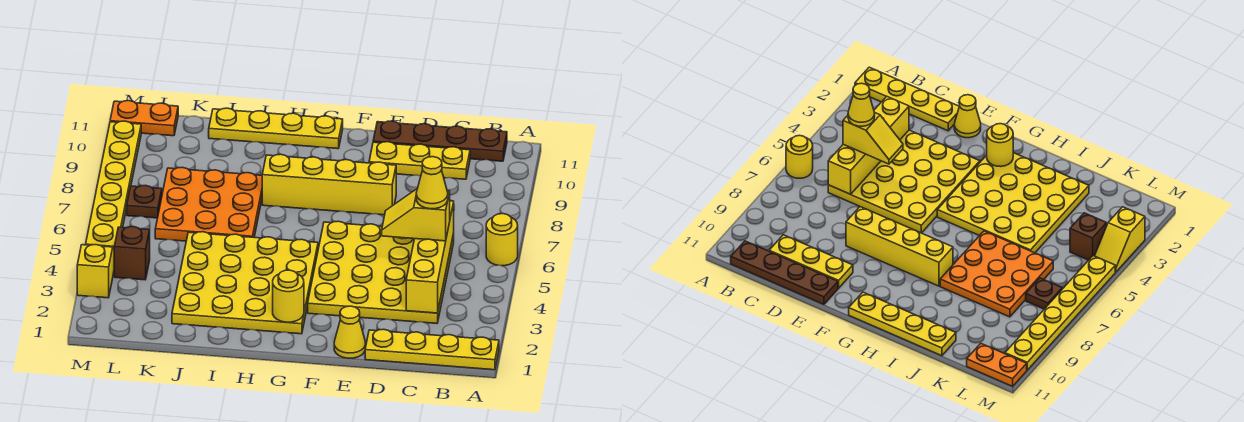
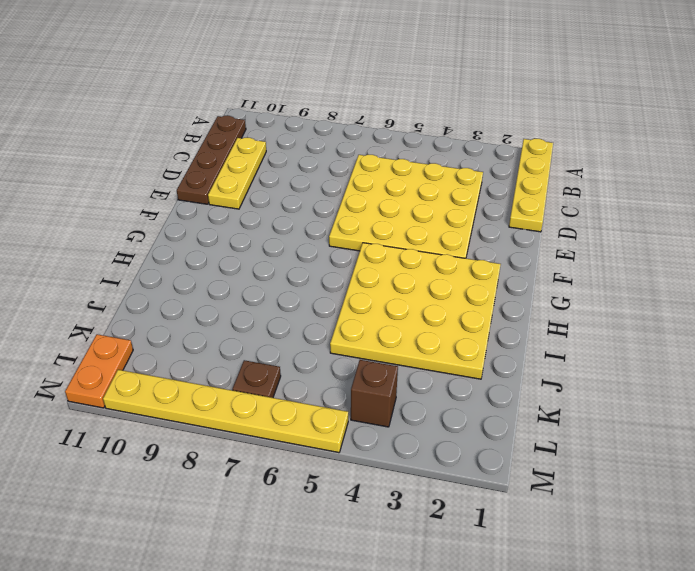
none -> yellow round brick A6 level 1
none -> yellow cone E1 level 1
none -> yellow brick E8:H8 level 1

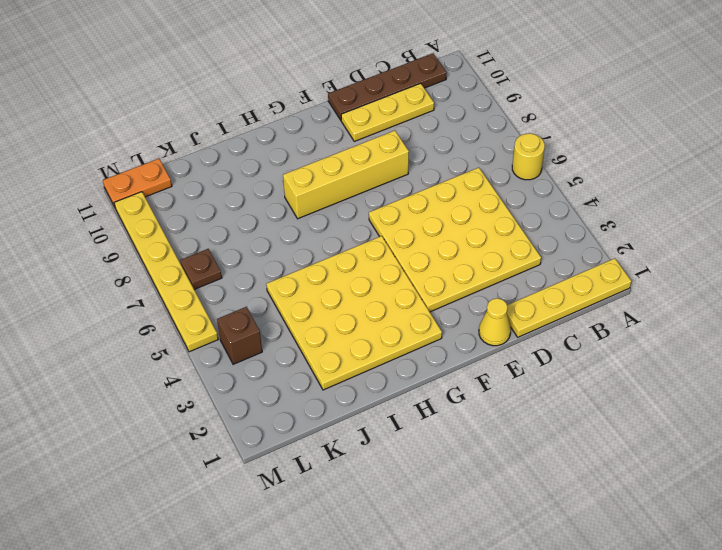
none -> yellow plate G11:J11 level 1
none -> orange plate I6:K8 level 1
none -> yellow slope M3:M4 level 1 top 3

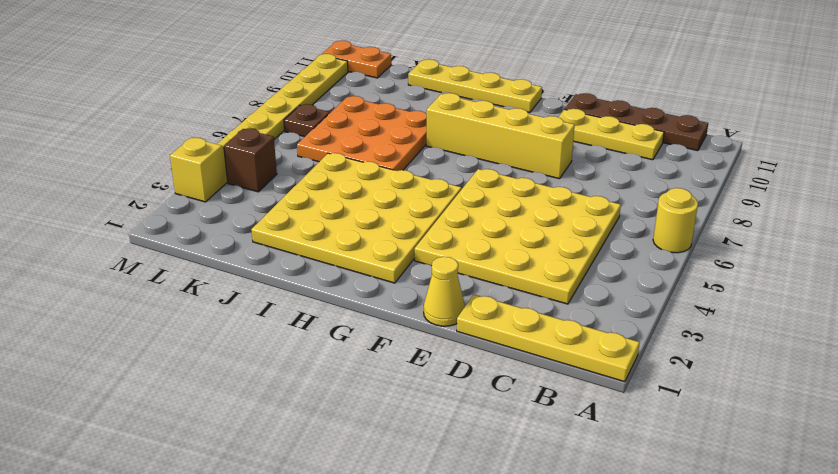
none -> yellow brick C3:C6 level 2
none -> yellow round brick G2 level 2
none -> yellow slope C5:D5 level 3 top C

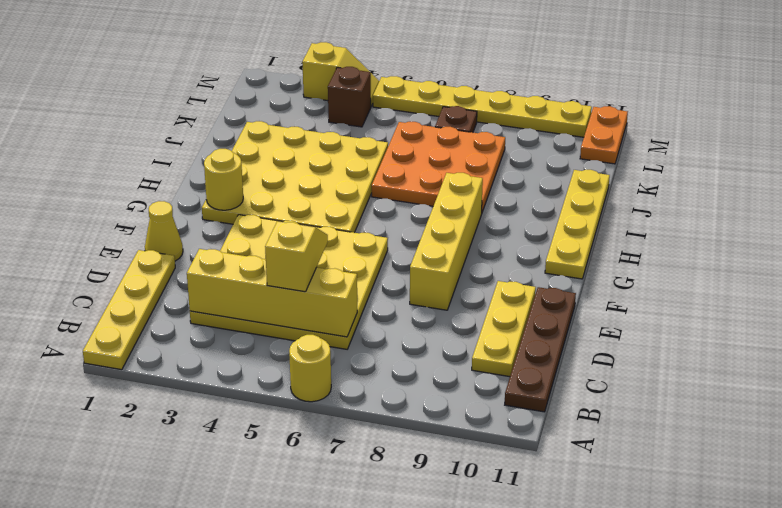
none -> yellow cone C5 level 4

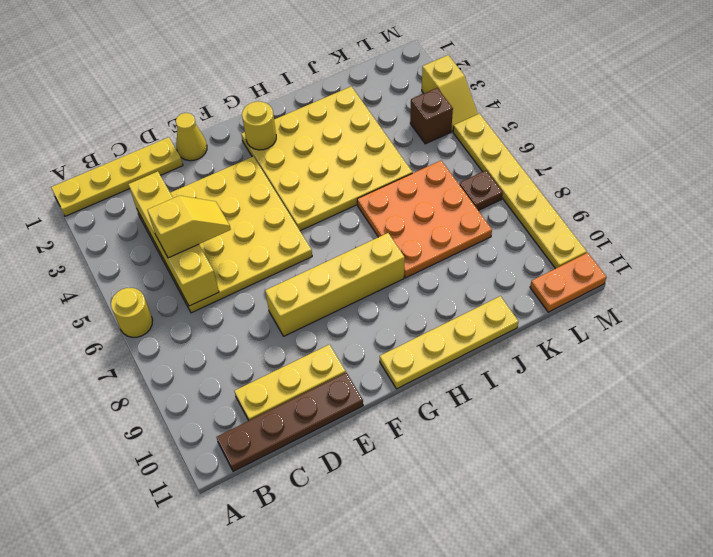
none -> yellow cone C5 level 4

